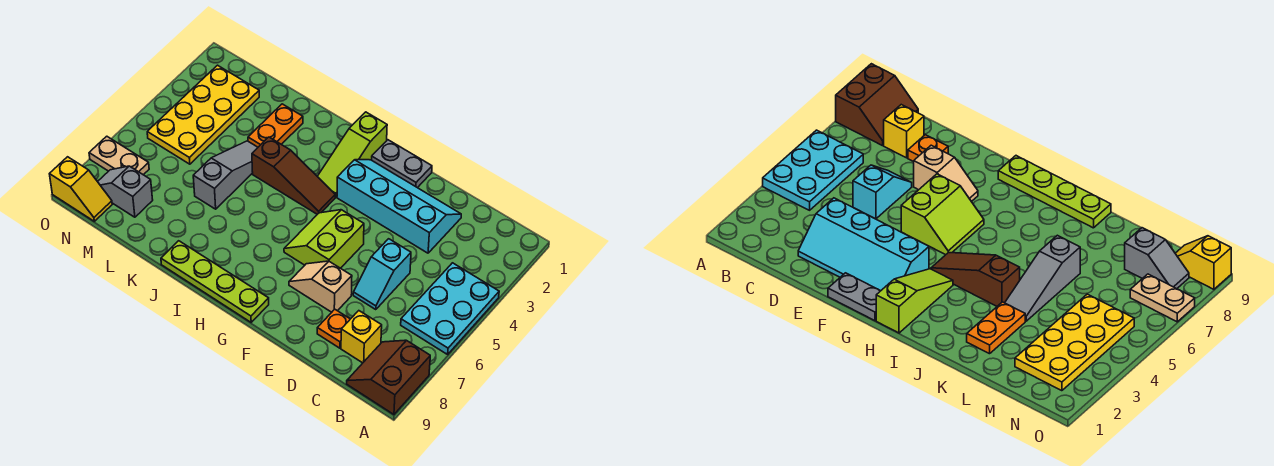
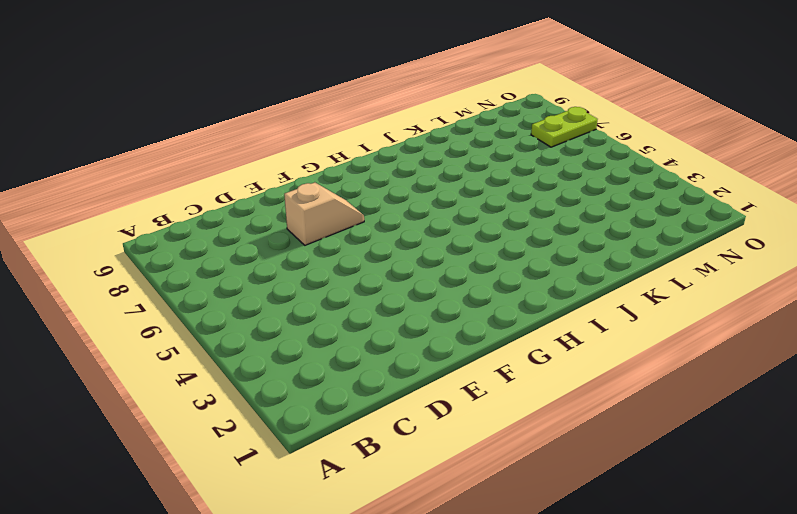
lime plate N7:O7 level 1 -> tan plate N7:O7 level 1
none -> cyan plate A4:B6 level 1
none -> brown slope A8:B9 level 1 top A
none -> yellow brick C8 level 1

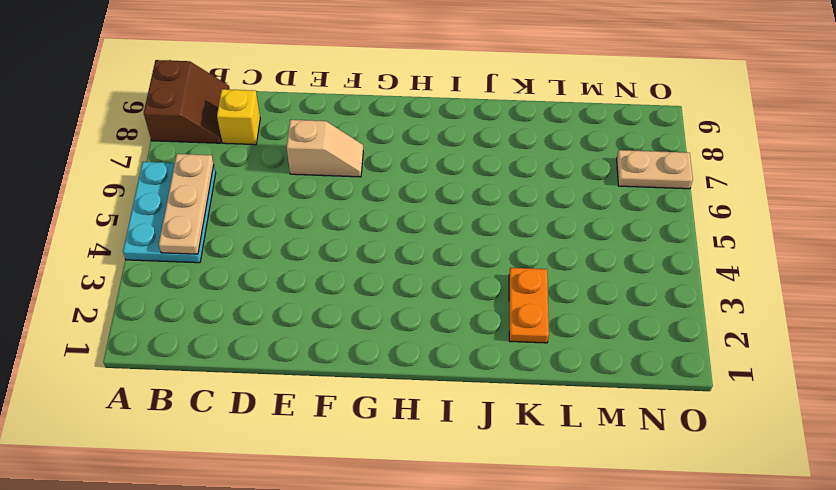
tan plate B4:B6 level 2 -> none
none -> cyan slope D2:G3 level 1 top 3
none -> cyan slope D5:D6 level 1 top 5
none -> orange plate D8 level 1

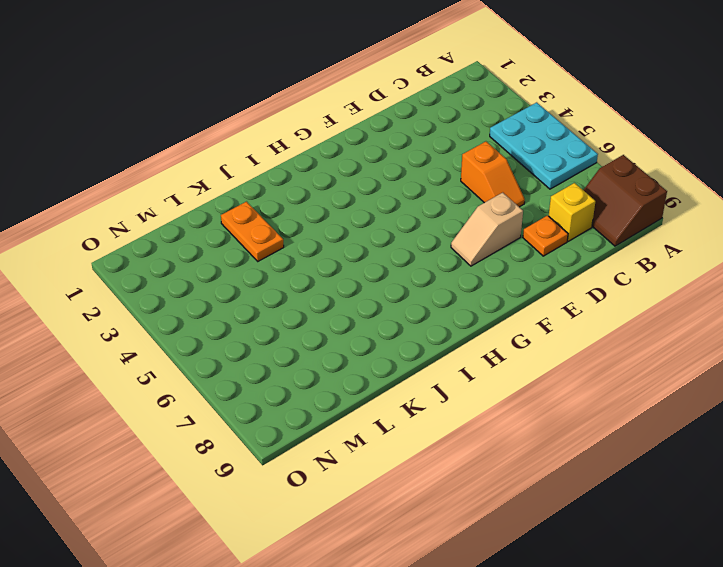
orange slope D5:D6 level 1 top 5 -> cyan slope D5:D6 level 1 top 5
none -> cyan slope D2:G3 level 1 top 3
none -> grey plate F1:G1 level 1
none -> lime slope F5:G6 level 1 top F

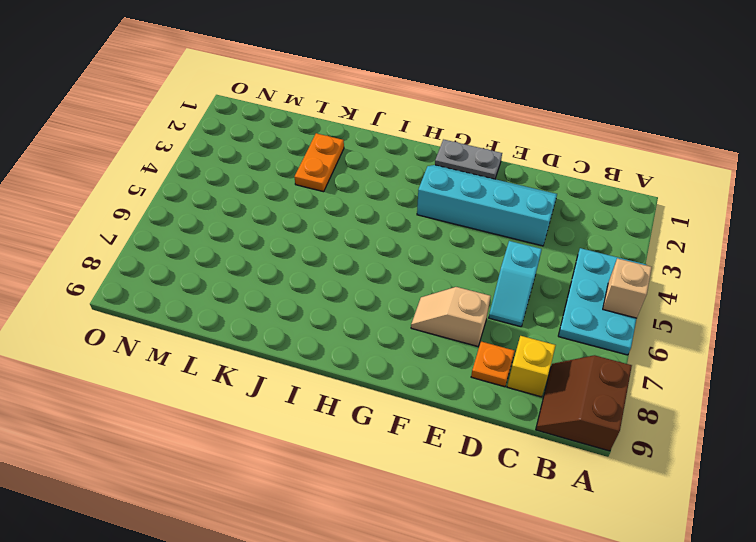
tan brick A5 level 2 -> none
none -> lime slope F5:G6 level 1 top F
none -> lime plate G9:J9 level 1
none -> lime slope H1:H3 level 1 top 1

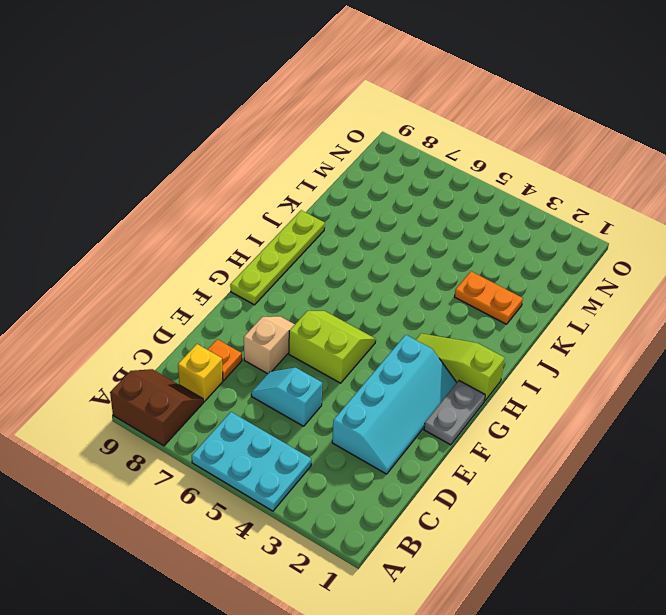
none -> brown slope H4:J4 level 1 top J
none -> grey slope K4:K6 level 1 top 6
none -> yellow plate M2:N5 level 1

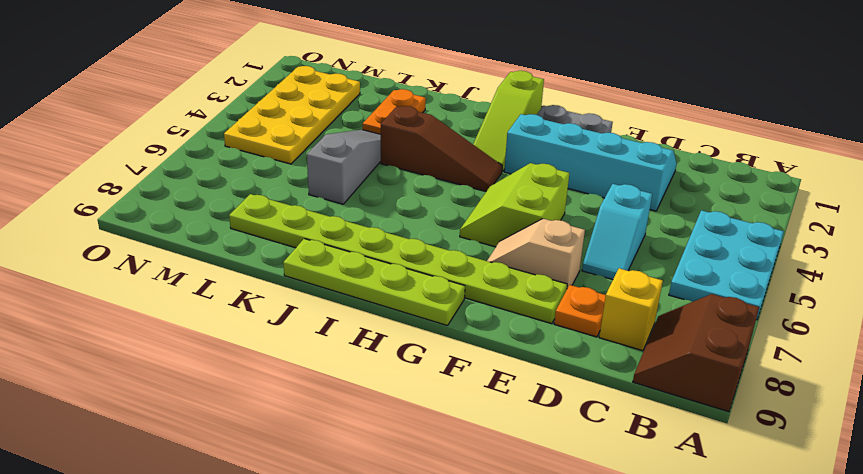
lime plate E8:L8 level 1 -> none
none -> grey slope M8:N8 level 1 top M
none -> tan plate N7:O7 level 1
none -> yellow slope N9:O9 level 1 top O

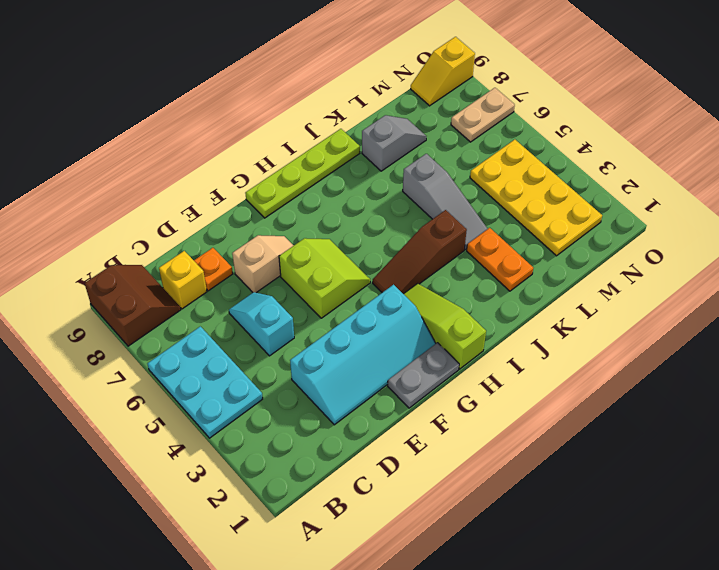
grey slope K8:L8 level 1 top K -> grey slope M8:N8 level 1 top M

